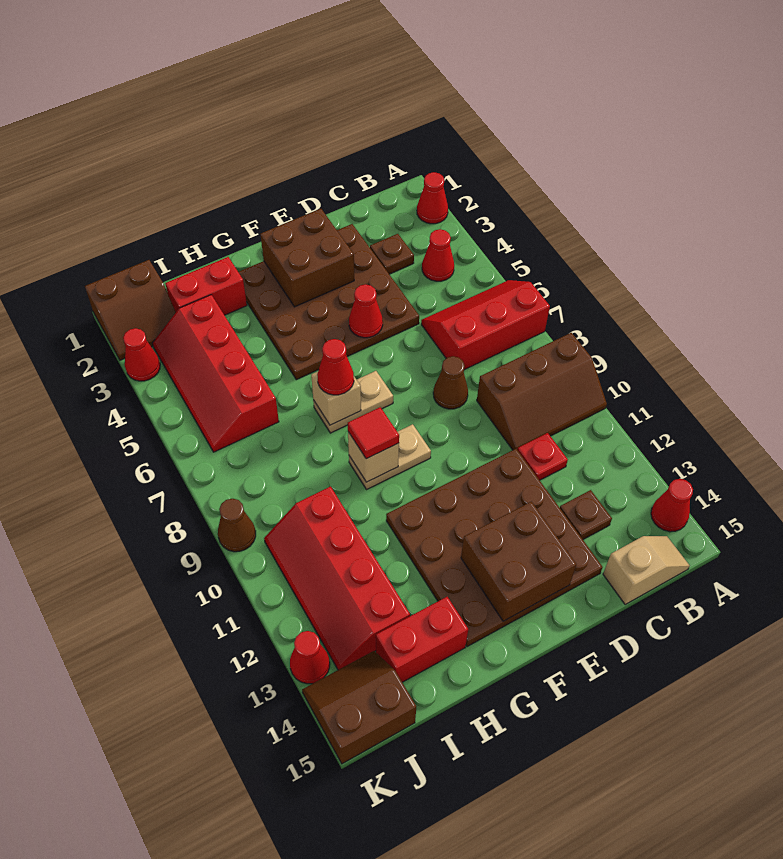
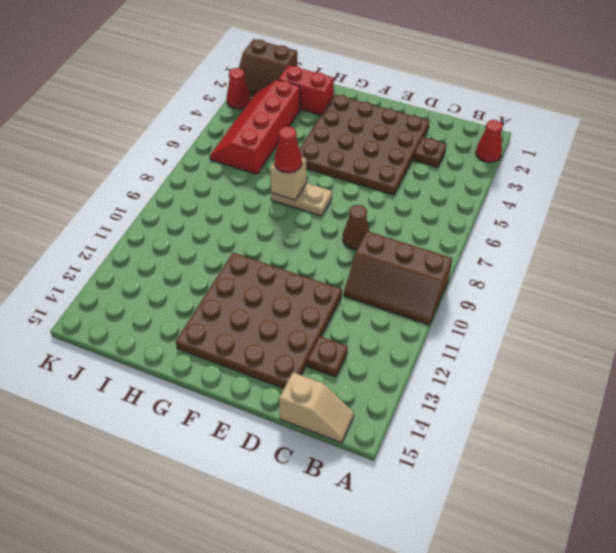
none -> red slope A6:C7 level 1 top 7
none -> red cone A14 level 1
none -> red cone B4 level 1
none -> red plate C11 level 1

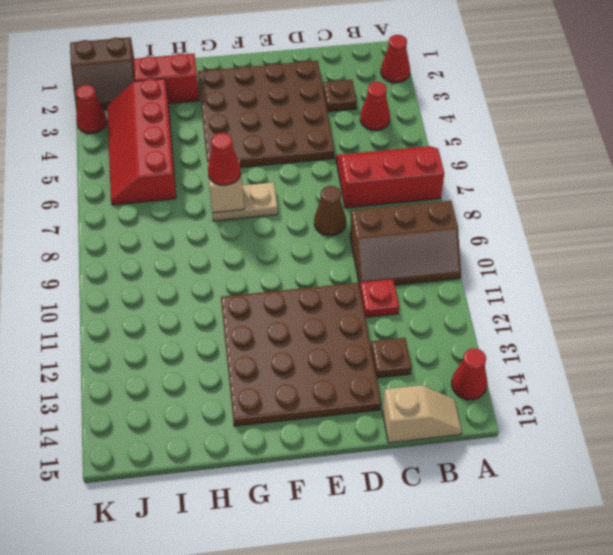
none -> tan plate F9:G9 level 1
none -> red brick H14:I14 level 1
none -> red slope I10:J13 level 1 top I
none -> brown slope J14:K15 level 1 top 15

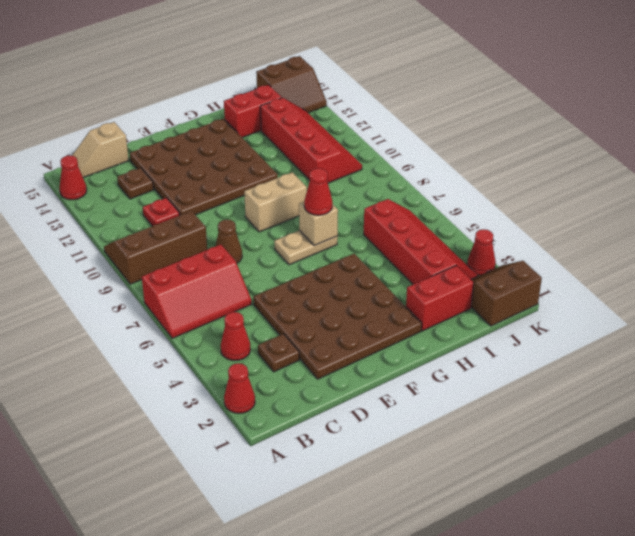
tan brick F9:G9 level 1 -> tan plate F9:G9 level 1
none -> brown cone K9 level 1
none -> red cone K13 level 1
none -> brown brick E2:F3 level 2
none -> red cone E5 level 2

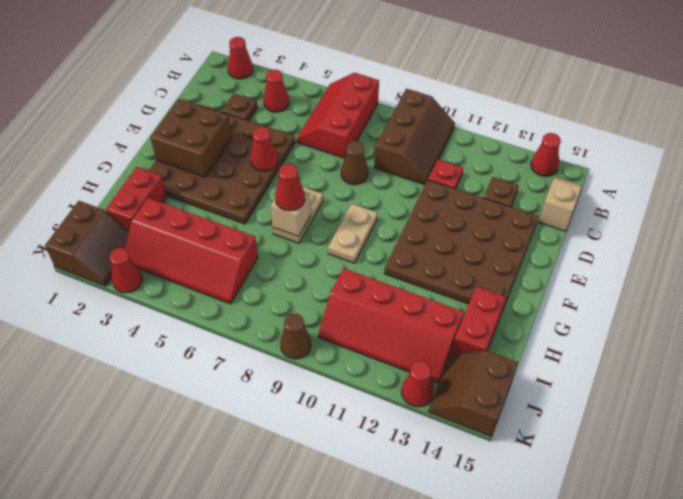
none -> brown brick E13:F14 level 2
none -> tan brick G9 level 2
none -> red tile G9 level 3

